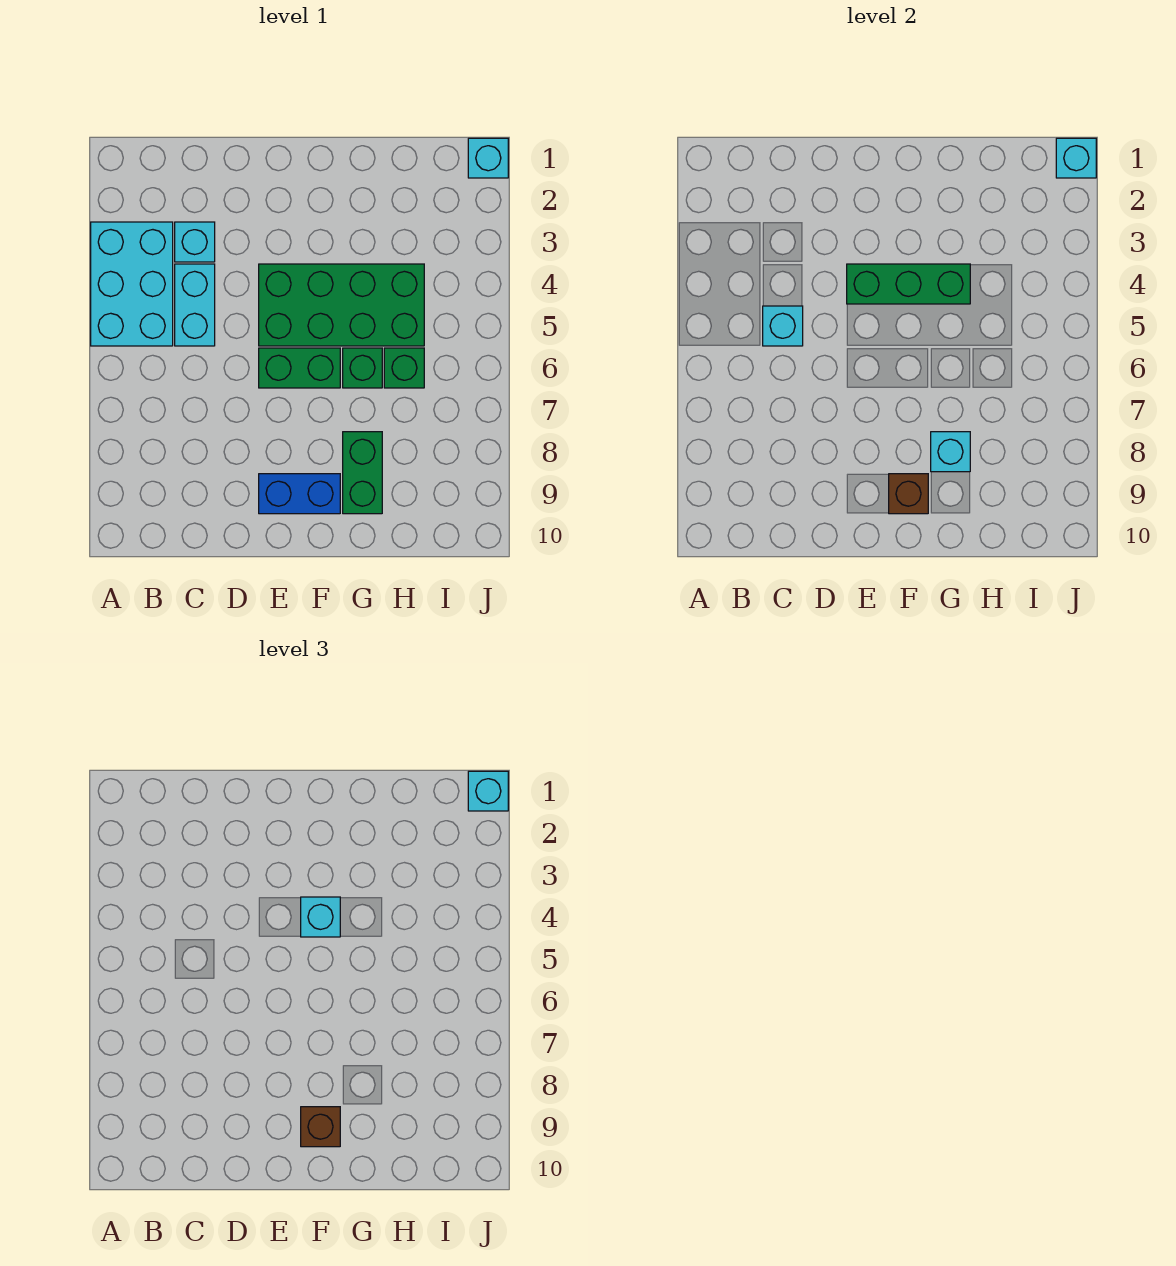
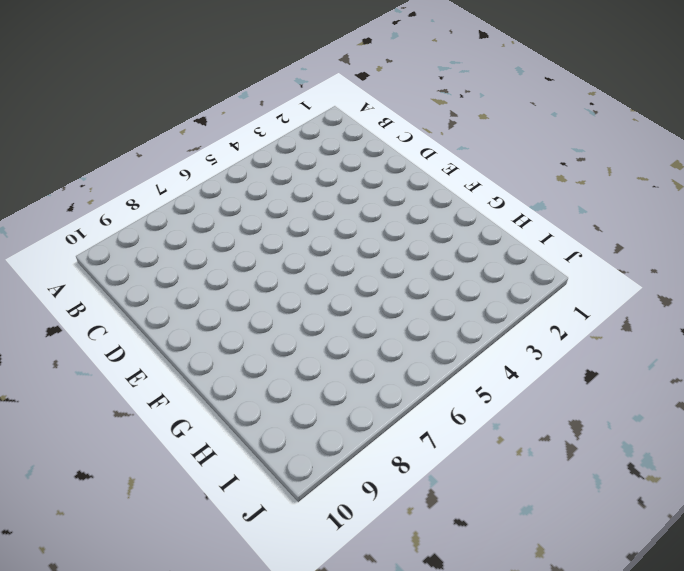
none -> cyan brick A3:B5 level 1
none -> cyan brick C3 level 1
none -> cyan brick C4:C5 level 1

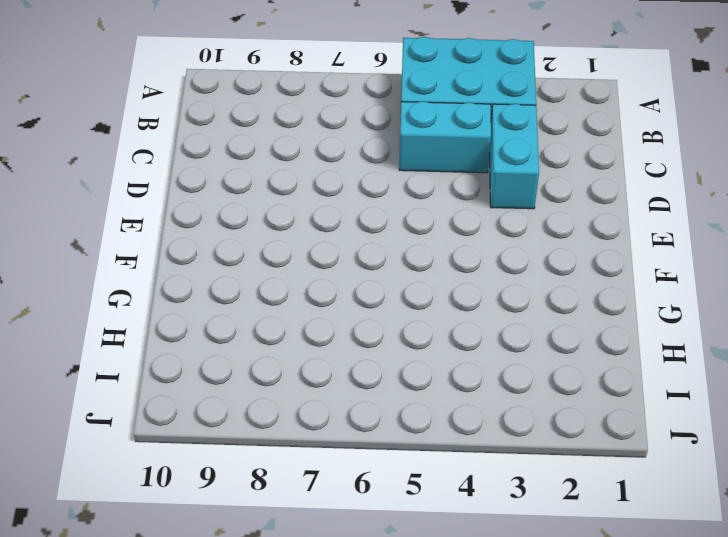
cyan brick C3:D3 level 1 -> cyan brick C3 level 1
none -> green brick E4:H5 level 1
none -> green brick E6:F6 level 1
none -> blue brick E9:F9 level 1

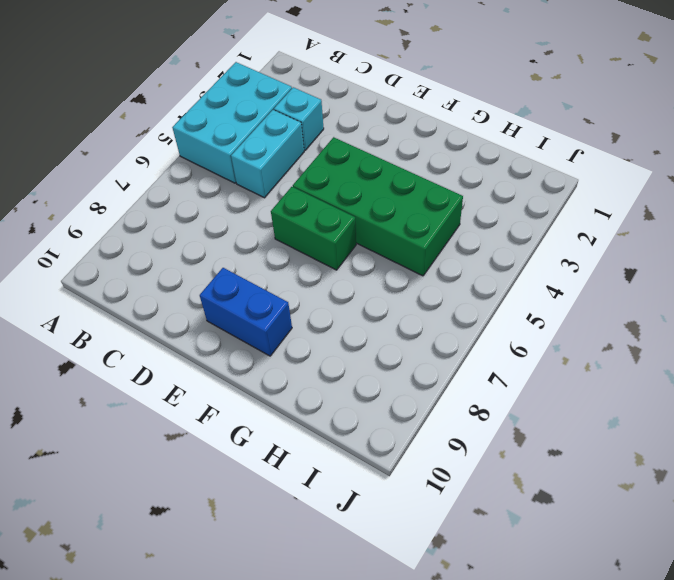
none -> green brick G6 level 1
none -> green brick G8:G9 level 1
none -> green brick H6 level 1

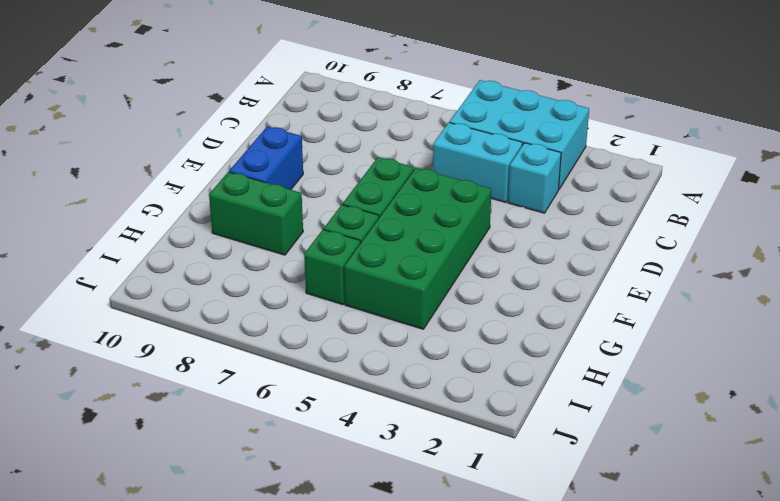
none -> cyan brick J1 level 1
none -> cyan brick C5 level 2
none -> green brick E4:G4 level 2

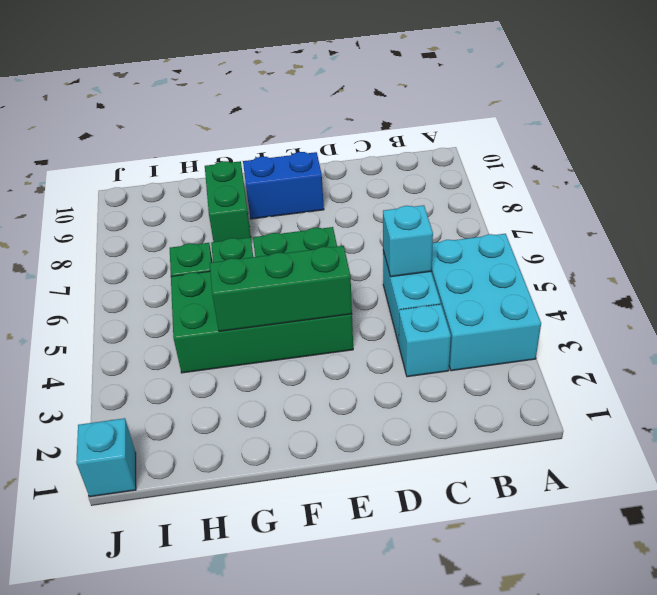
none -> brown brick F9 level 2
none -> cyan brick G8 level 2
none -> cyan brick J1 level 2

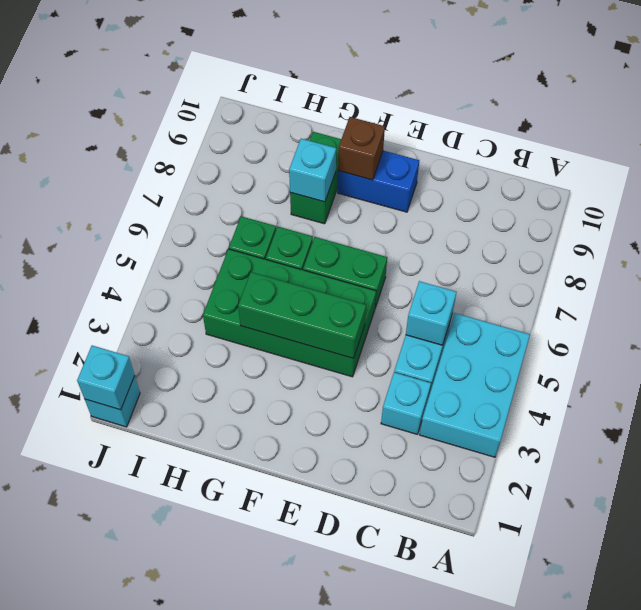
none -> cyan brick F4 level 3
none -> brown brick F9 level 3
none -> cyan brick J1 level 3

